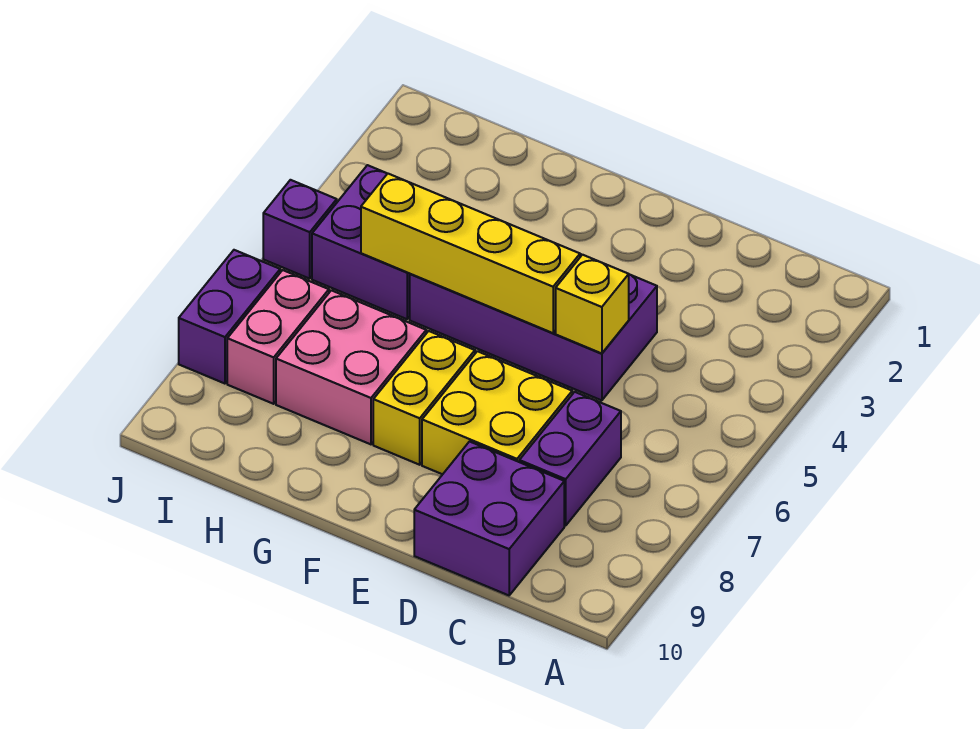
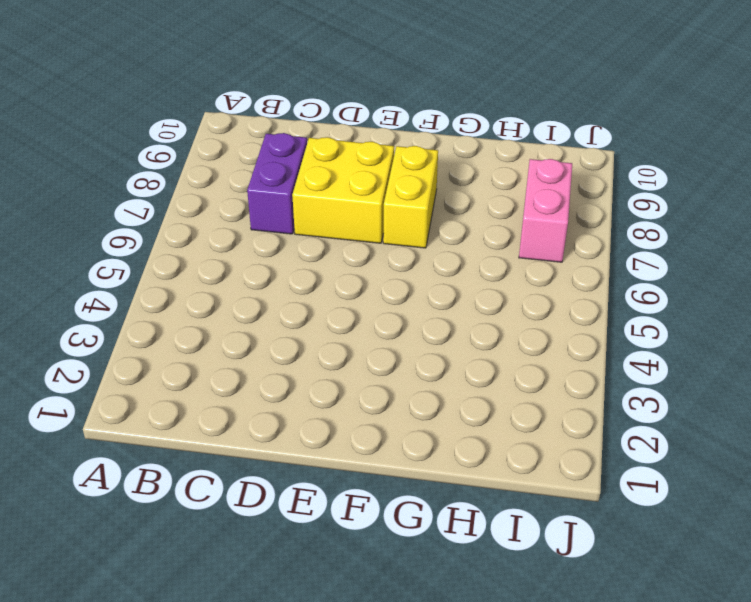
none -> purple brick C9:D10 level 1
none -> purple brick D4:G5 level 1
none -> pink brick G7:H8 level 1

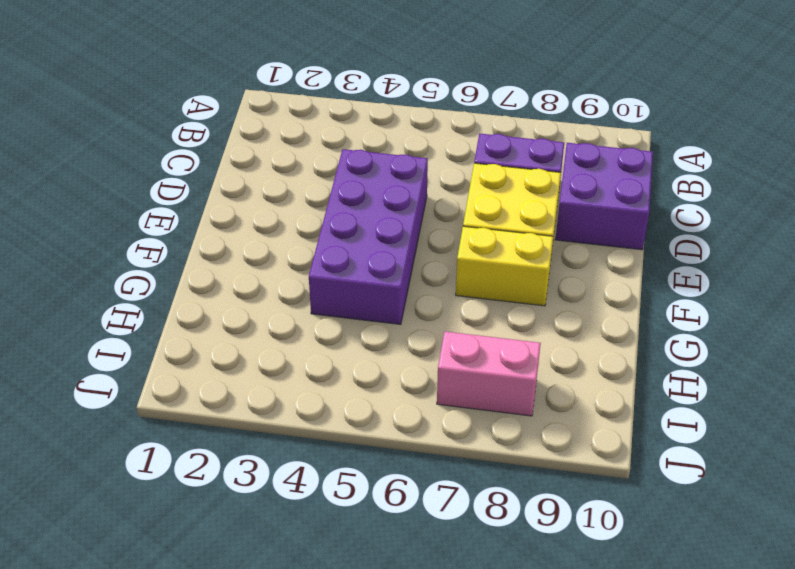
none -> pink brick G7:H8 level 1
none -> purple brick H4:I5 level 1
none -> purple brick J5 level 1

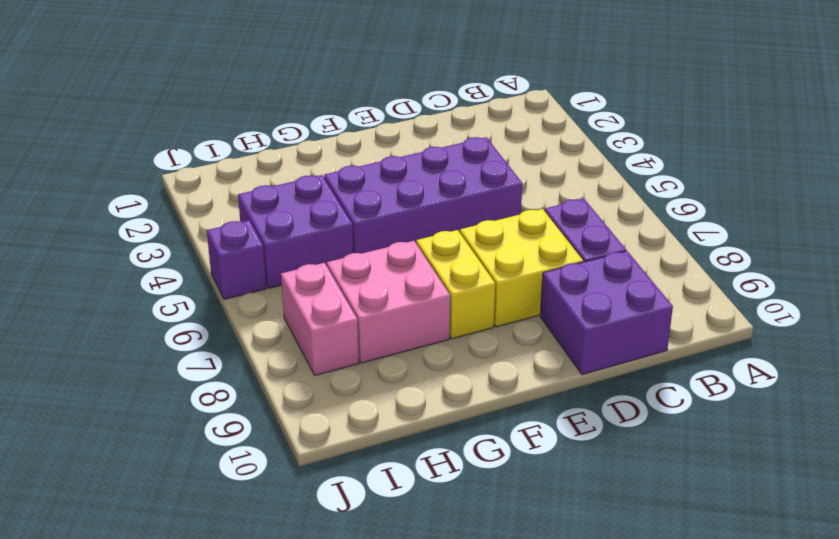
none -> purple brick J7:J8 level 1
none -> yellow brick D5 level 2
none -> yellow brick E5:H5 level 2

